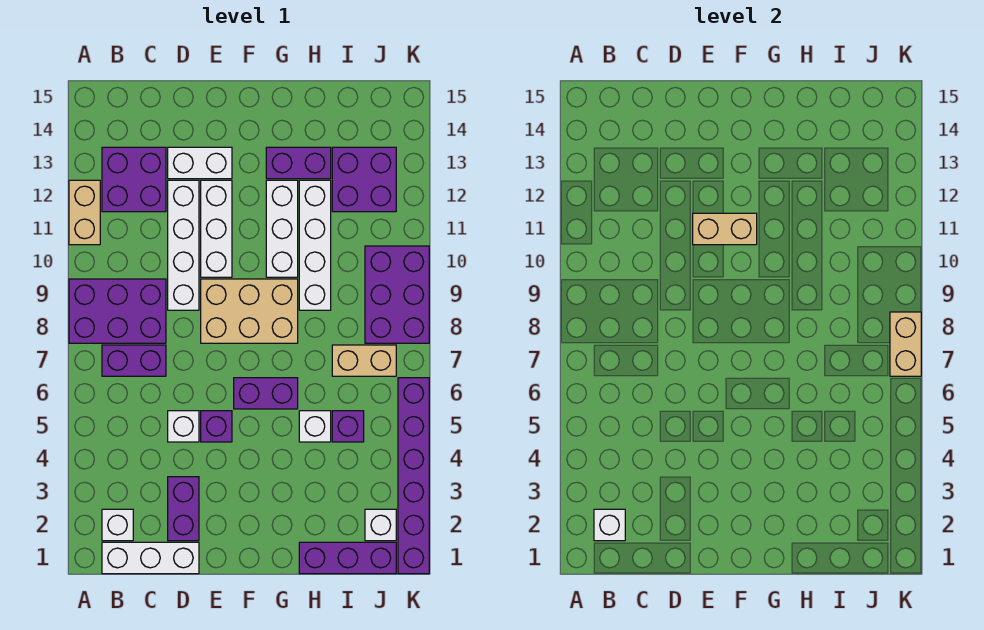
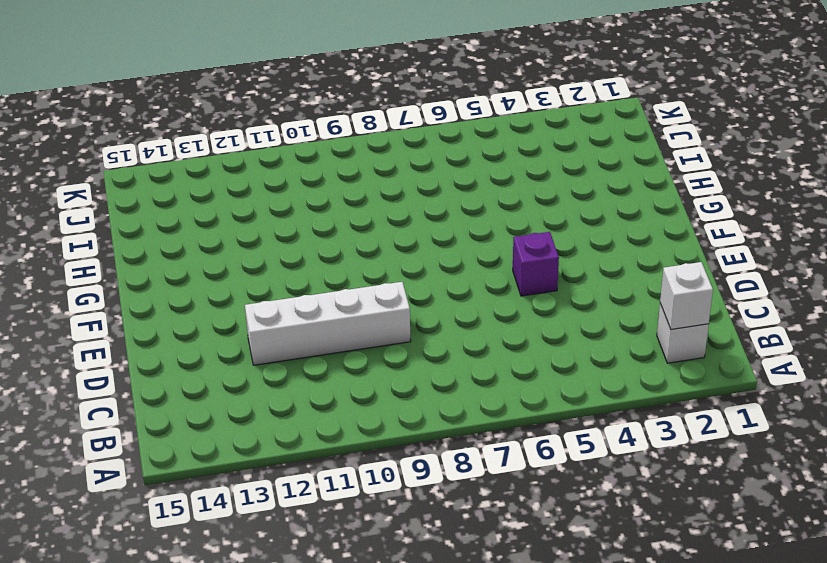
none -> purple brick A8:C9 level 1
none -> tan brick A11:A12 level 1
none -> white brick B1:D1 level 1

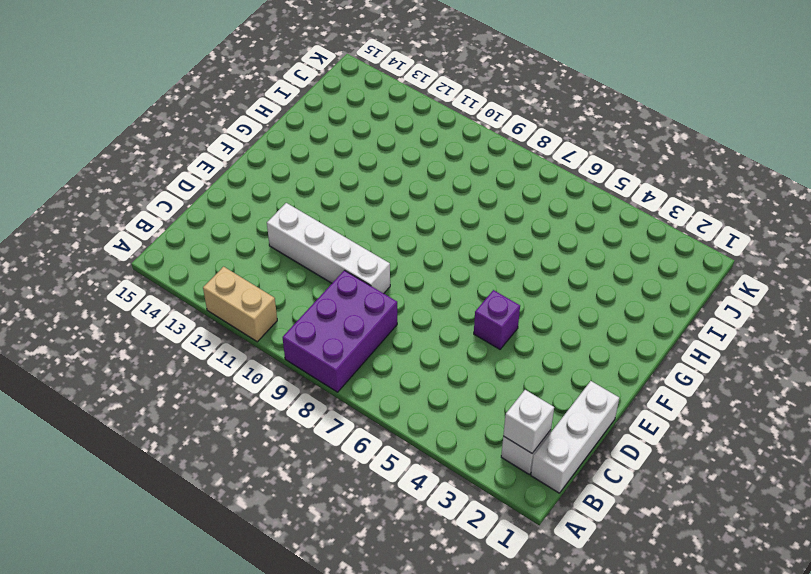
none -> purple brick B7:C7 level 1
none -> purple brick B12:C13 level 1
none -> purple brick D2:D3 level 1

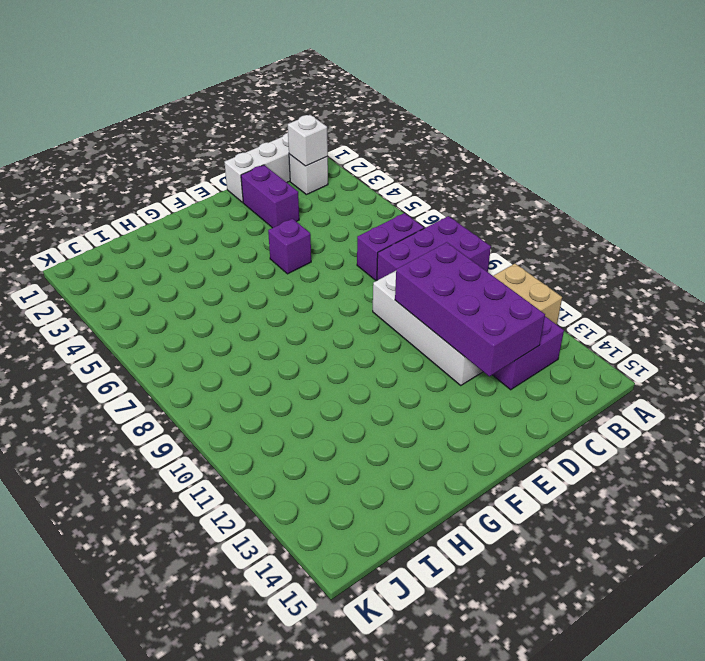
purple brick C10:D13 level 2 -> none
none -> white brick D5 level 1
none -> white brick D13:E13 level 1
none -> tan brick E8:G9 level 1

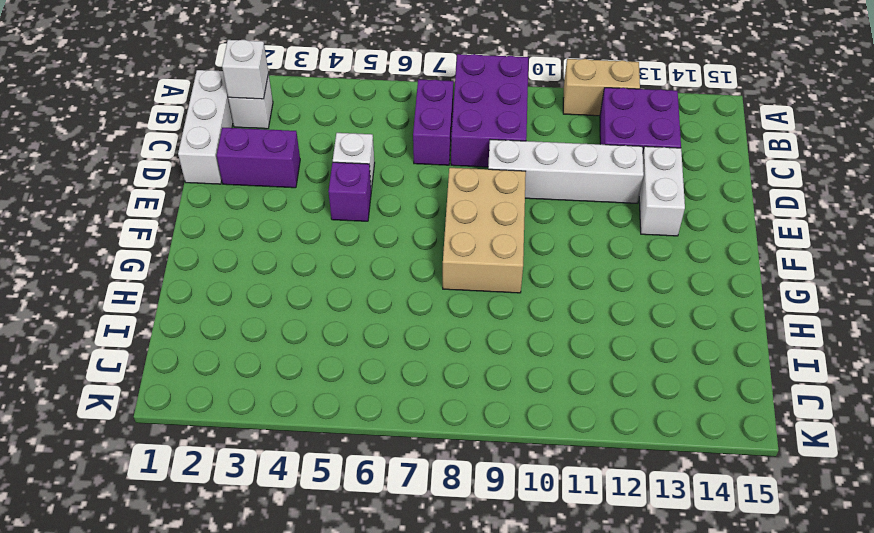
none -> white brick E10:E12 level 1
none -> purple brick F6:G6 level 1
none -> white brick G10:G12 level 1

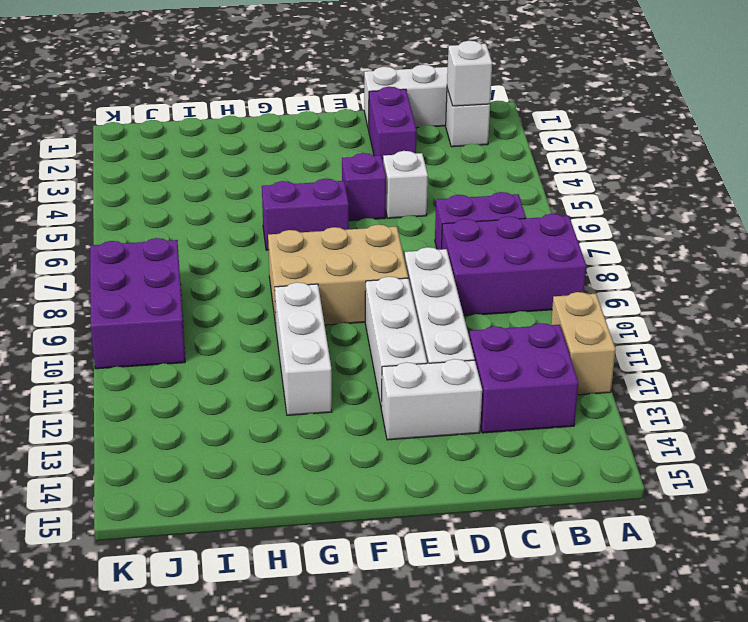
none -> purple brick G13:H13 level 1
none -> purple brick H1:J1 level 1
none -> white brick H5 level 1

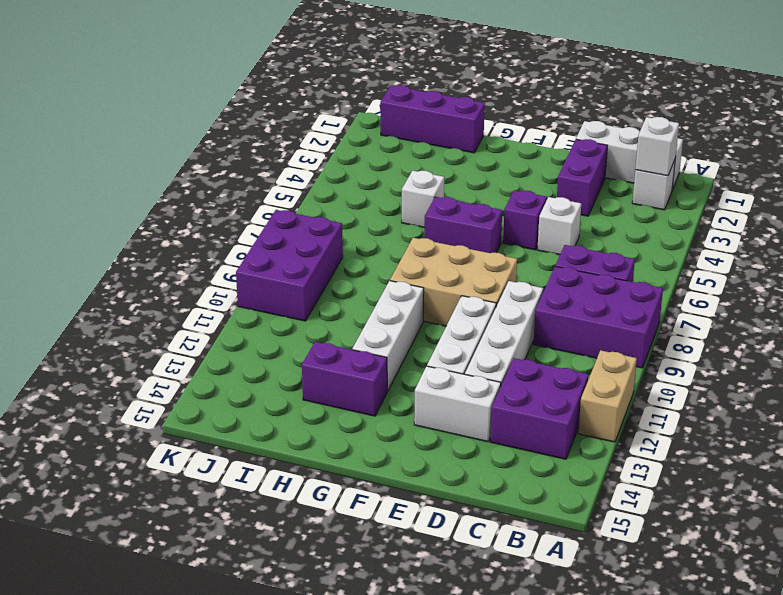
none -> white brick H9:H12 level 1
none -> purple brick I5 level 1
none -> tan brick I7:J7 level 1

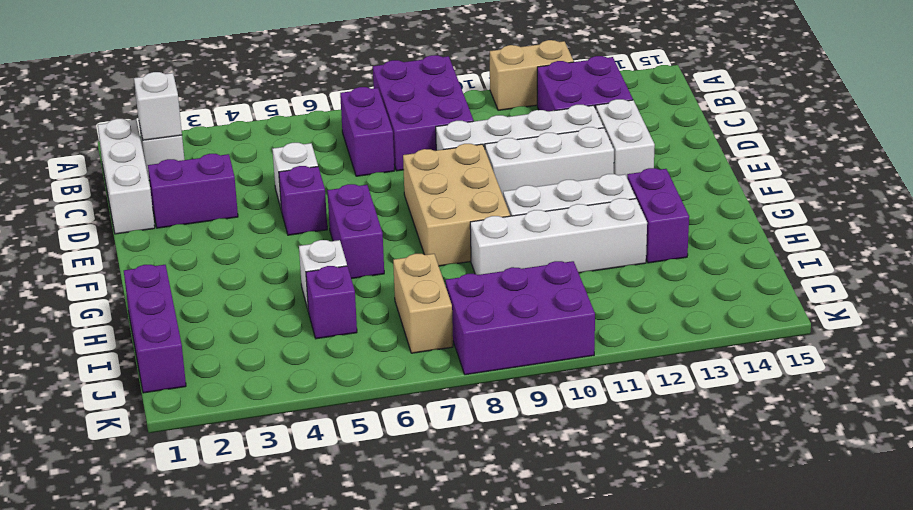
none -> purple brick I12:J13 level 1
none -> white brick J2 level 1
none -> purple brick K1:K6 level 1

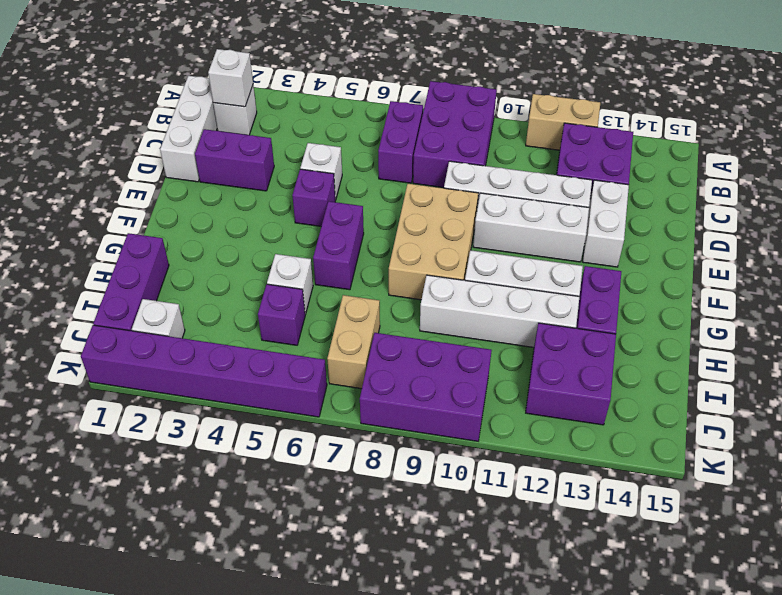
none -> tan brick E11:F11 level 2
none -> tan brick K7:K8 level 2

